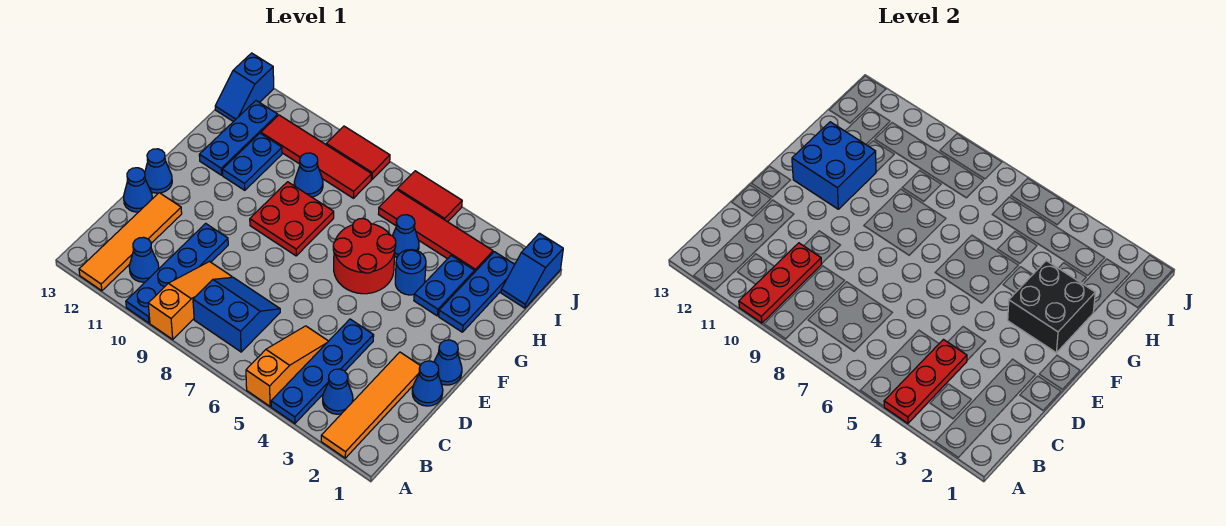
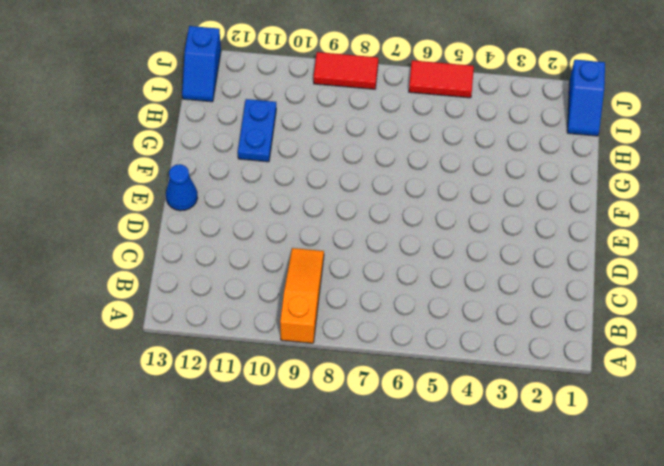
none -> orange tile A2:D2 level 1
none -> blue plate A4:D4 level 1
none -> orange slope A5:C5 level 1 top A
none -> blue plate A10:D10 level 1

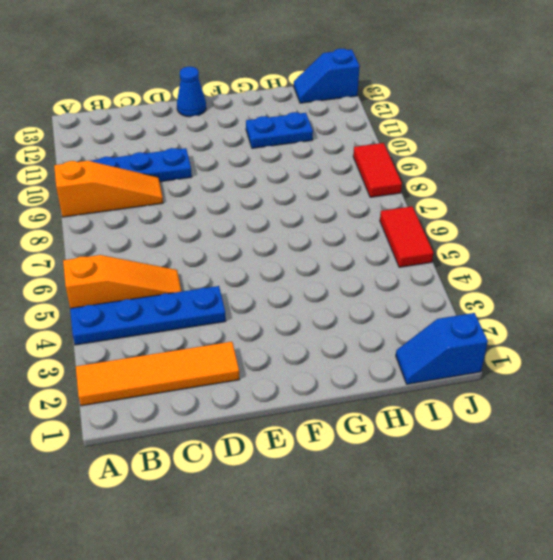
none -> orange tile A12:D12 level 1
none -> blue cone B3 level 1
none -> blue slope B7:C8 level 1 top B
none -> blue cone B11 level 1

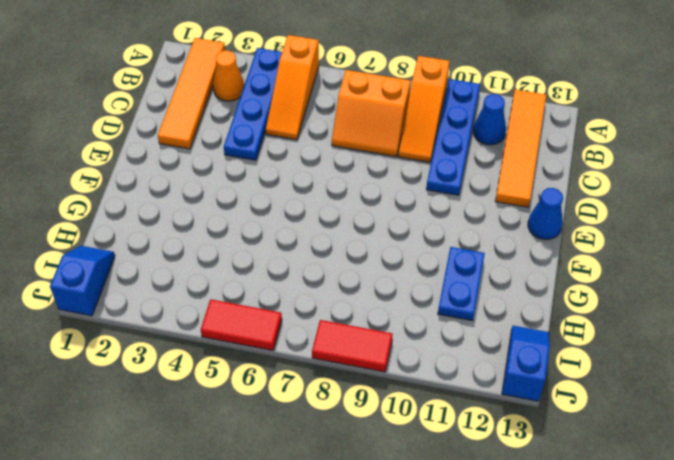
orange cone B3 level 1 -> blue cone B3 level 1
orange slope B7:C8 level 1 top B -> blue slope B7:C8 level 1 top B
none -> blue cone D1 level 1
none -> blue cone D13 level 1
none -> blue cone E1 level 1
none -> red round brick F5:G6 level 1

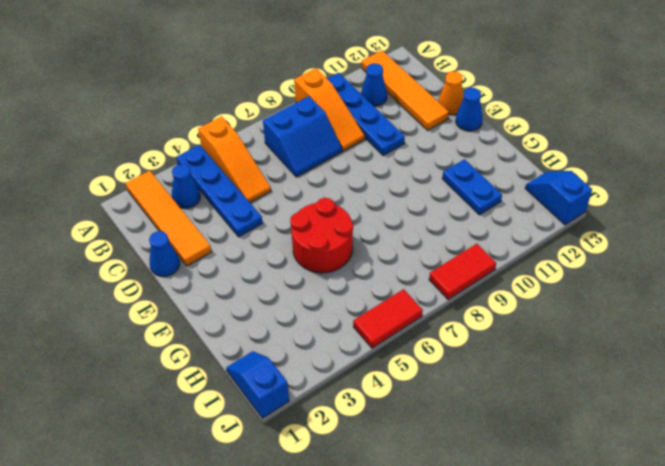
orange cone D13 level 1 -> blue cone D13 level 1
none -> blue cone E1 level 1
none -> red plate F8:G9 level 1
none -> blue plate G2:I2 level 1
none -> blue plate G3:H3 level 1

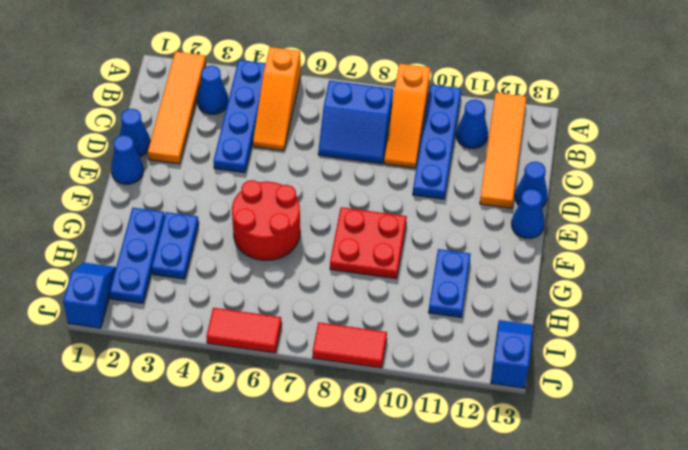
none -> blue round brick G4 level 1
none -> blue plate G12:I12 level 1
none -> blue cone H5 level 1
none -> blue cone H9 level 1

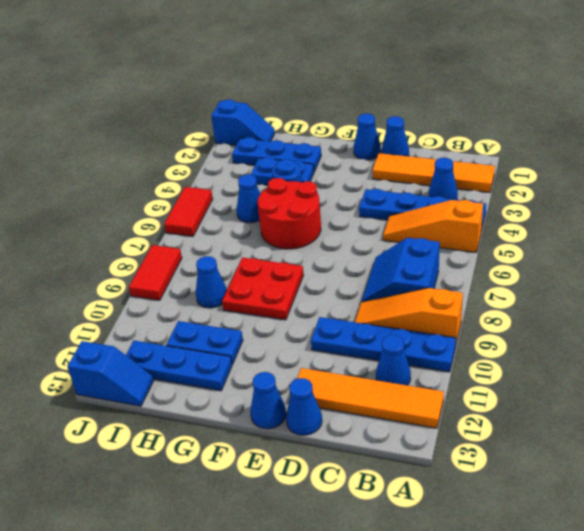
none -> red tile I3:I6 level 1
none -> red tile I8:I11 level 1
none -> red plate A4:C4 level 2
none -> red plate A10:C10 level 2

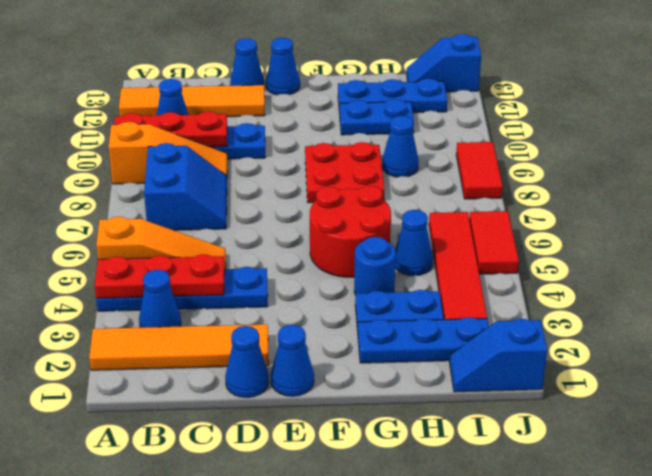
none -> red tile I8:I11 level 1
none -> black brick F2:G3 level 2
none -> blue brick F11:G12 level 2

